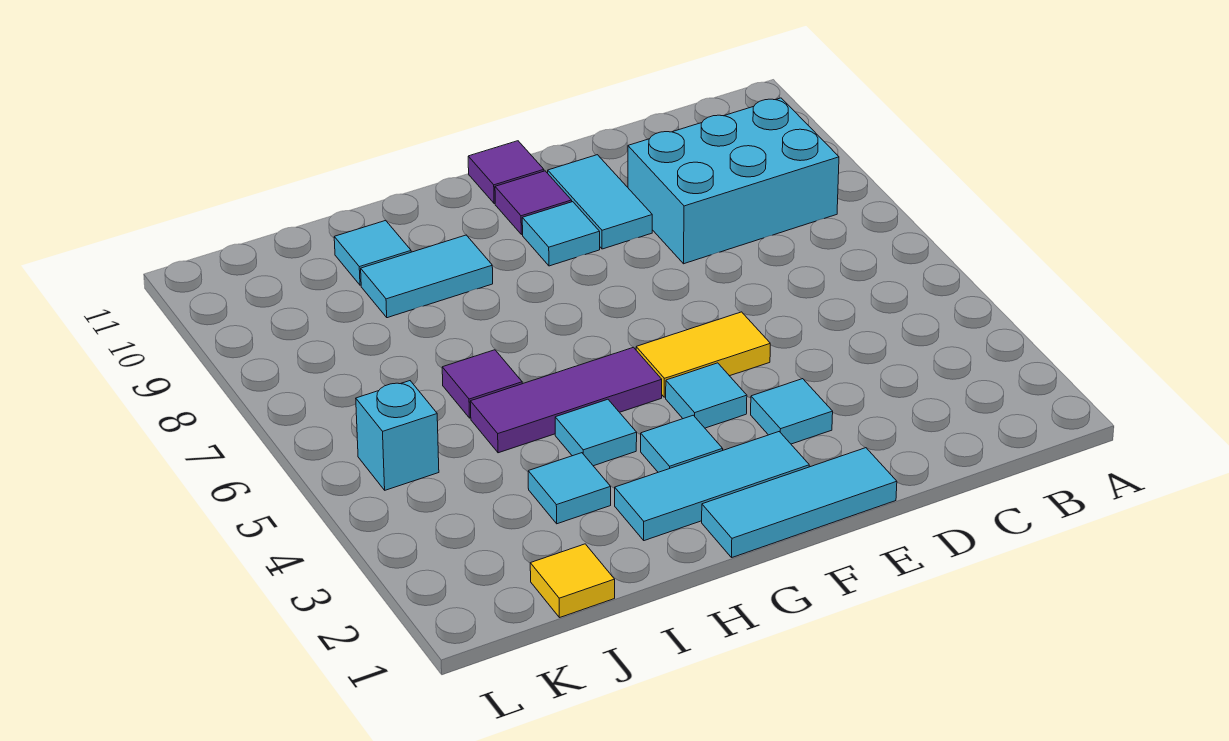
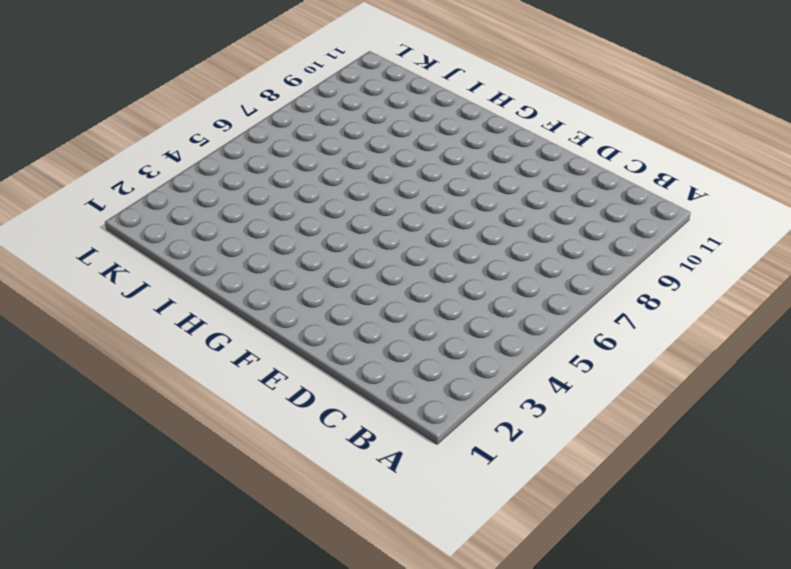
none -> cyan brick B8:D9 level 1
none -> cyan tile E1:G1 level 1
none -> cyan tile E3 level 1

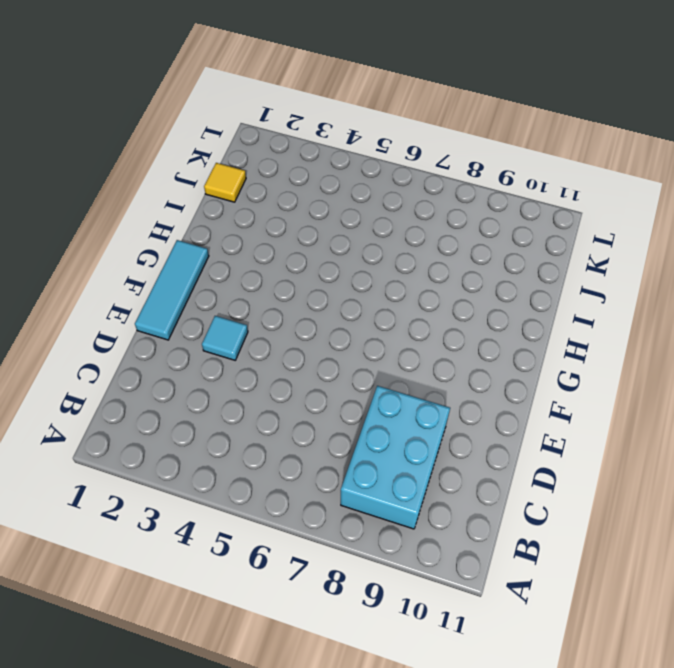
none -> yellow tile E5:F5 level 1
none -> cyan tile E9:E10 level 1
none -> cyan tile F2:H2 level 1

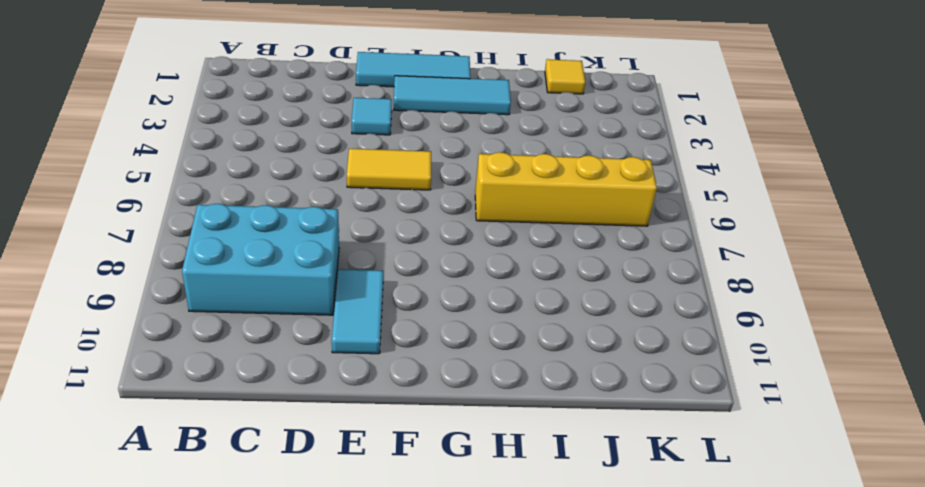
yellow brick H6:K6 level 1 -> purple tile I6 level 1
none -> cyan tile F4 level 1
none -> cyan tile F9 level 1
none -> purple tile F10 level 1

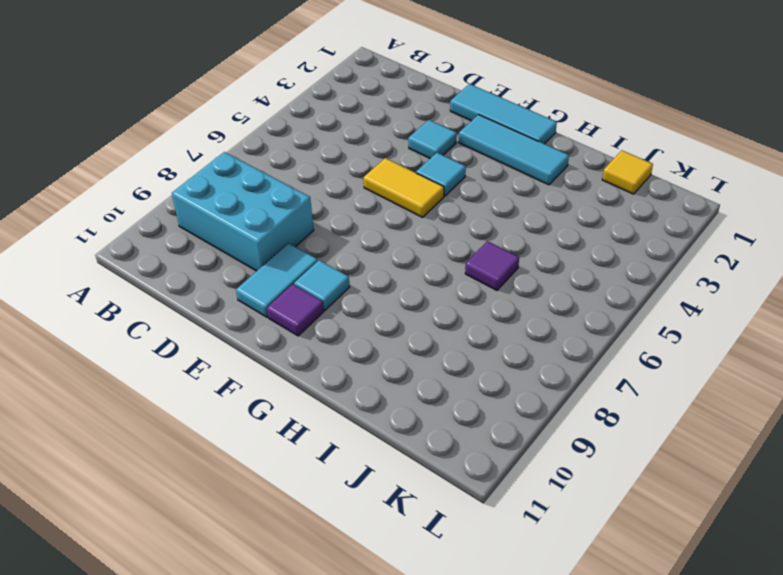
none -> purple tile F11 level 1
none -> cyan tile G3 level 1
none -> purple tile G5:I5 level 1

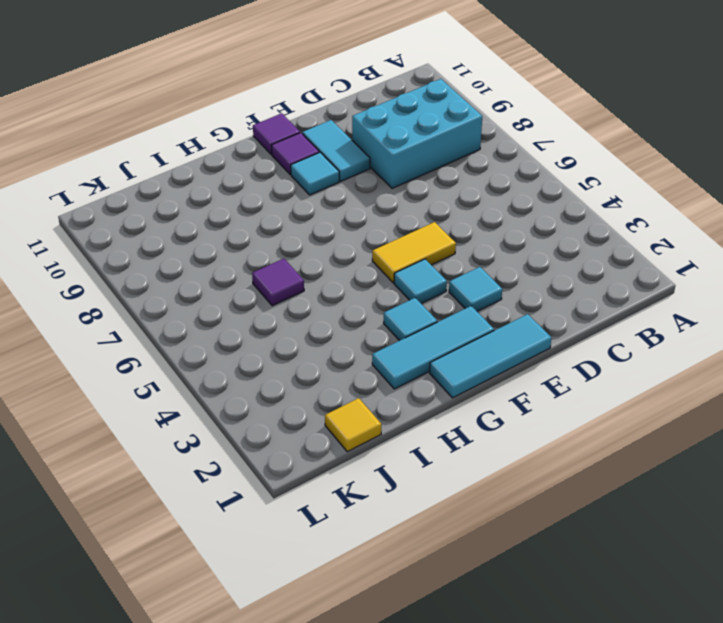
none -> purple tile G5:I5 level 1
none -> cyan tile H4 level 1
none -> cyan tile H9:I9 level 1

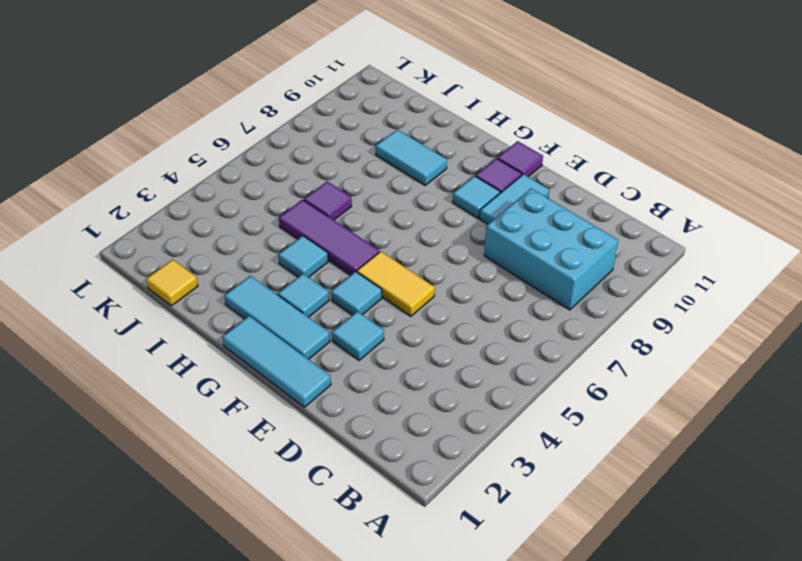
none -> cyan tile I3 level 1
none -> cyan tile I10 level 1
none -> cyan brick K5 level 1

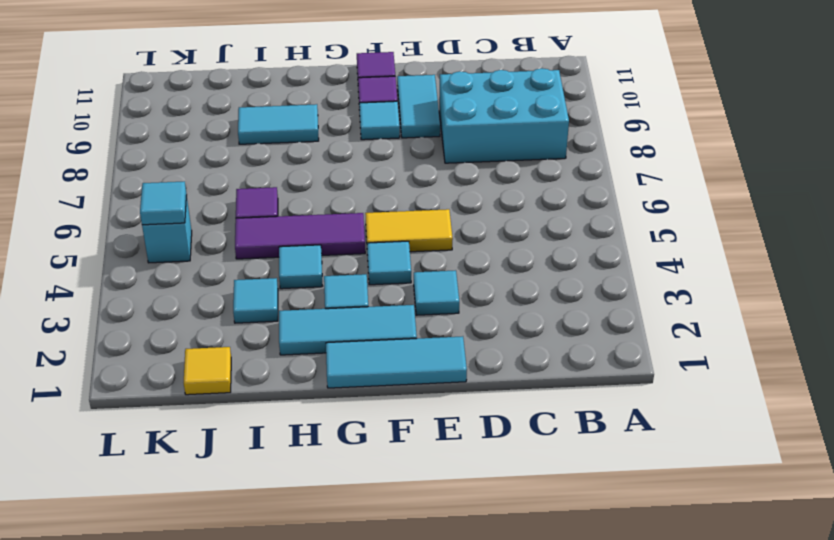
cyan tile K5 level 2 -> cyan tile I10 level 1

